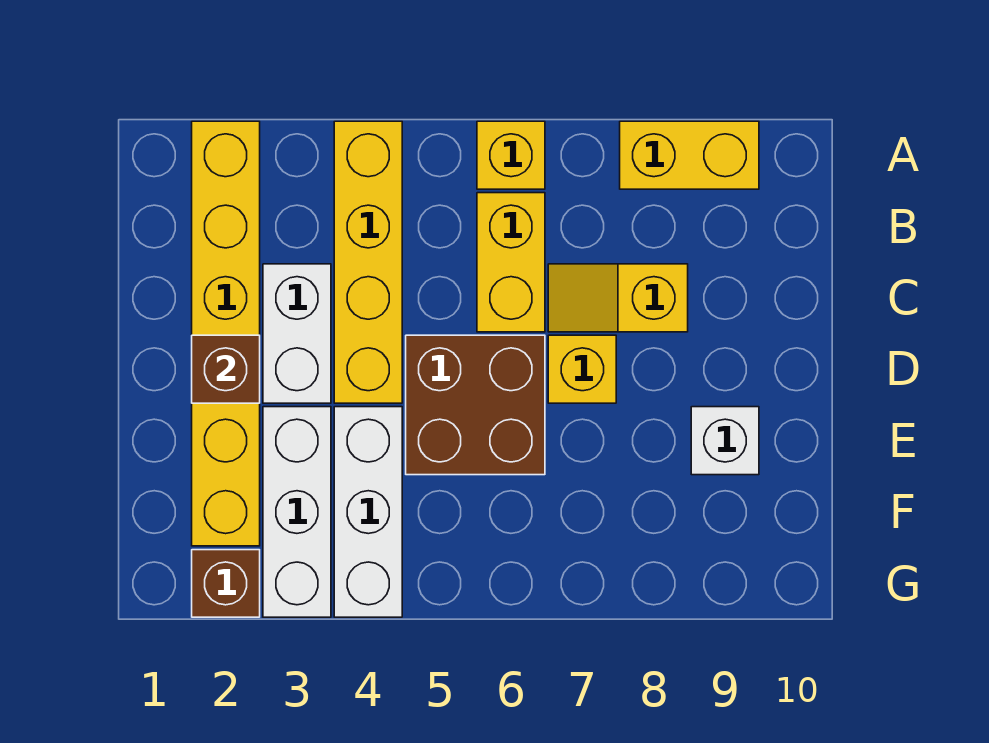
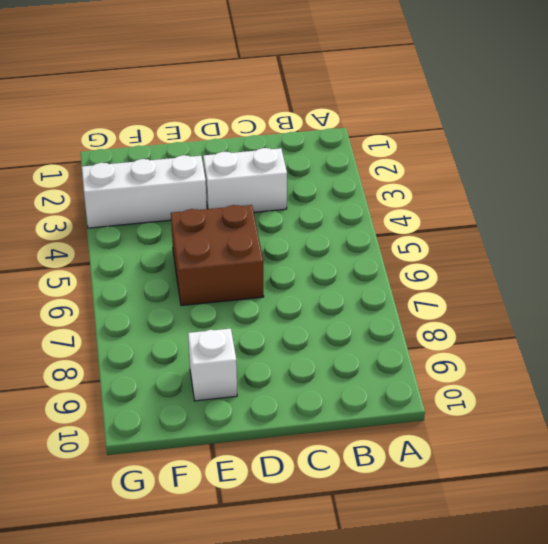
none -> yellow brick A2:F2 level 1
none -> yellow brick A4:D4 level 1
none -> yellow brick A6 level 1

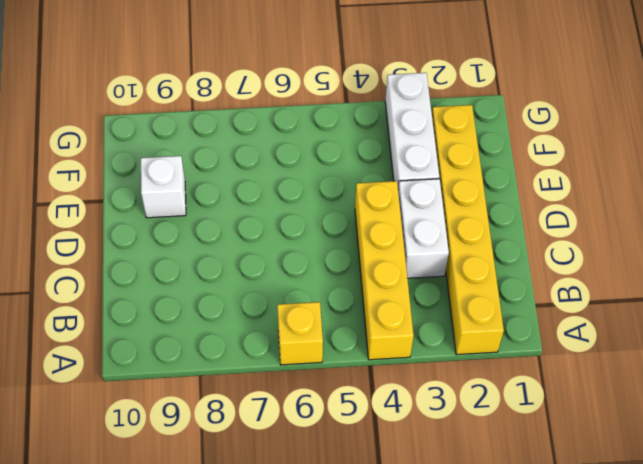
none -> yellow brick A8:A9 level 1
none -> yellow brick B6:C6 level 1
none -> yellow slope C7:C8 level 1 top 8

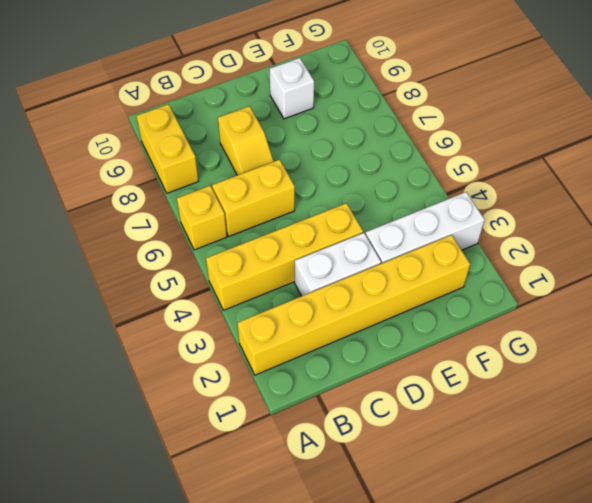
none -> brown brick D5:E6 level 1
none -> yellow brick D7 level 1
none -> white brick E4:G4 level 1

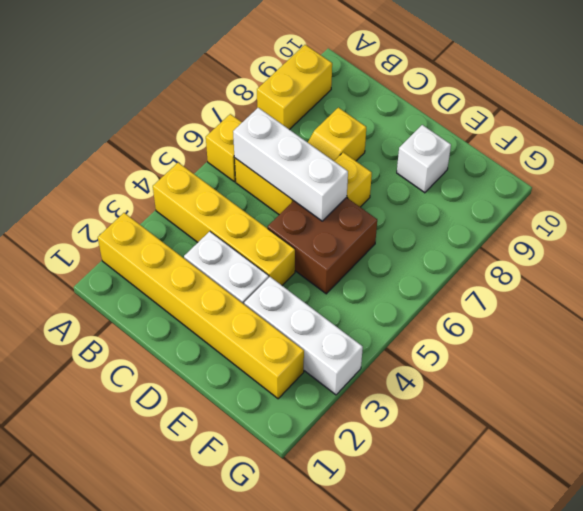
white brick B6:D6 level 2 -> white brick E4:G4 level 1
none -> brown brick G2 level 1
none -> brown brick D2 level 2

